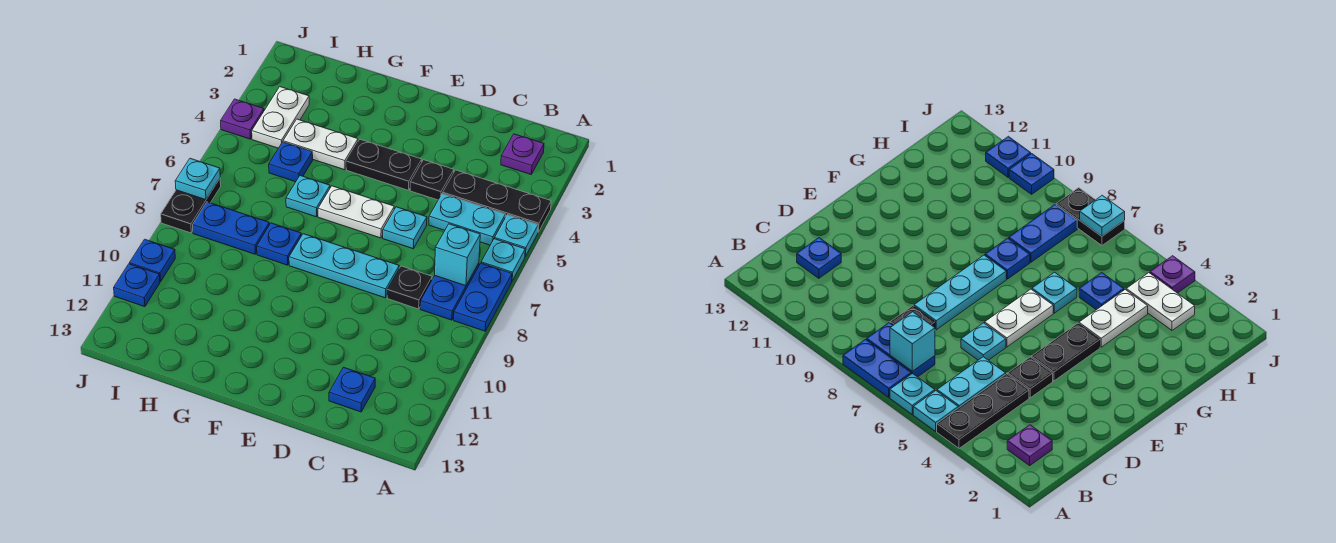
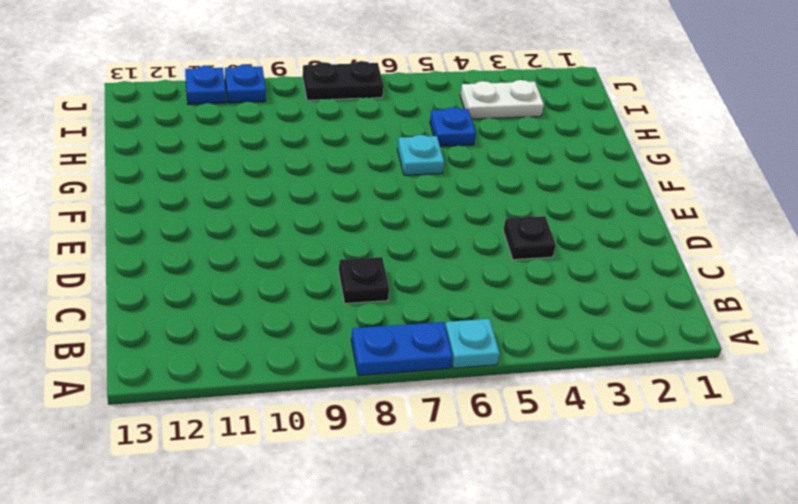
none -> black plate A4:C4 level 1
none -> cyan plate A5 level 1
none -> purple plate B2 level 1

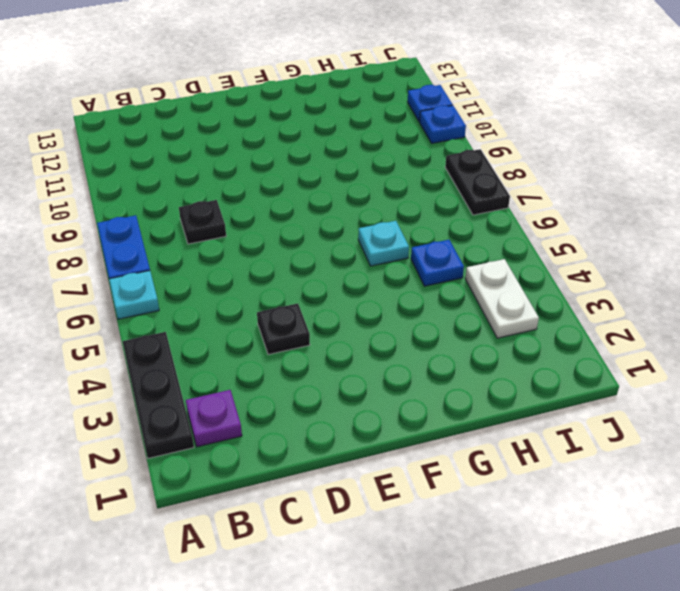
black plate A2:A4 level 1 -> black plate A4:C4 level 1
none -> cyan plate A5 level 1
none -> cyan plate B5:C5 level 1
none -> blue plate B7:B8 level 1

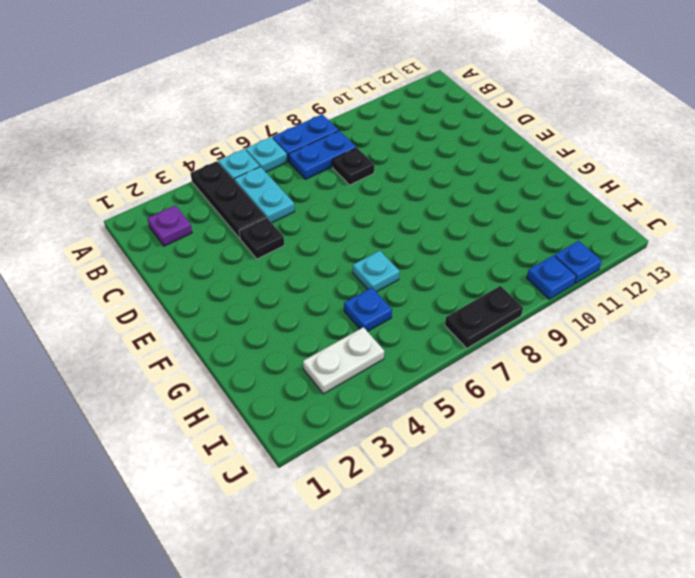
none -> blue plate C12 level 1
none -> cyan plate D6 level 1
none -> cyan plate D8:F8 level 1

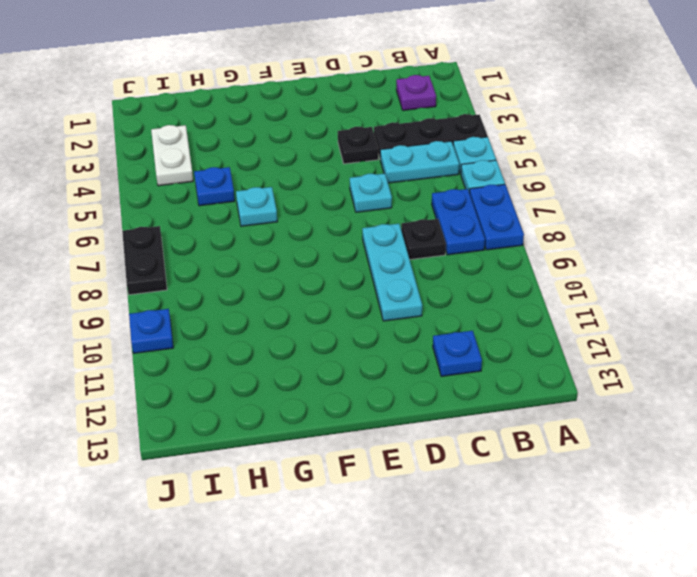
cyan plate D8:D10 level 1 -> cyan plate D8:F8 level 1
none -> black plate E4:F4 level 1
none -> white plate E6:F6 level 1
none -> white plate G4:H4 level 1

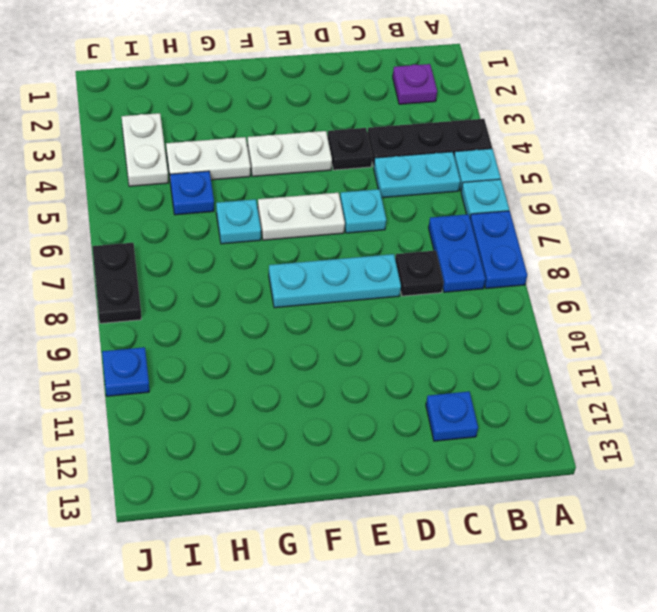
white plate E4:F4 level 1 -> black plate E4:F4 level 1
none -> blue plate G8 level 1
none -> blue plate H8:I8 level 1
none -> purple plate J4 level 1

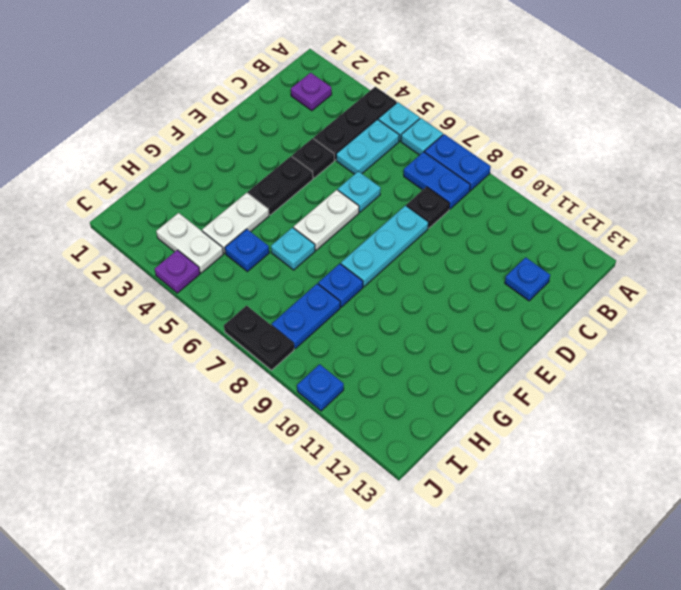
none -> blue plate J11 level 1
none -> cyan brick B7 level 2
none -> cyan plate J7 level 2

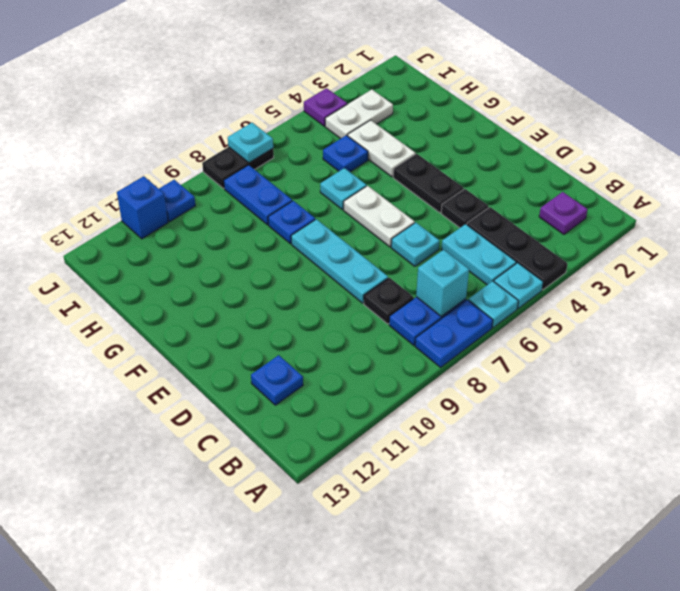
blue brick J11 level 1 -> blue plate J11 level 1

